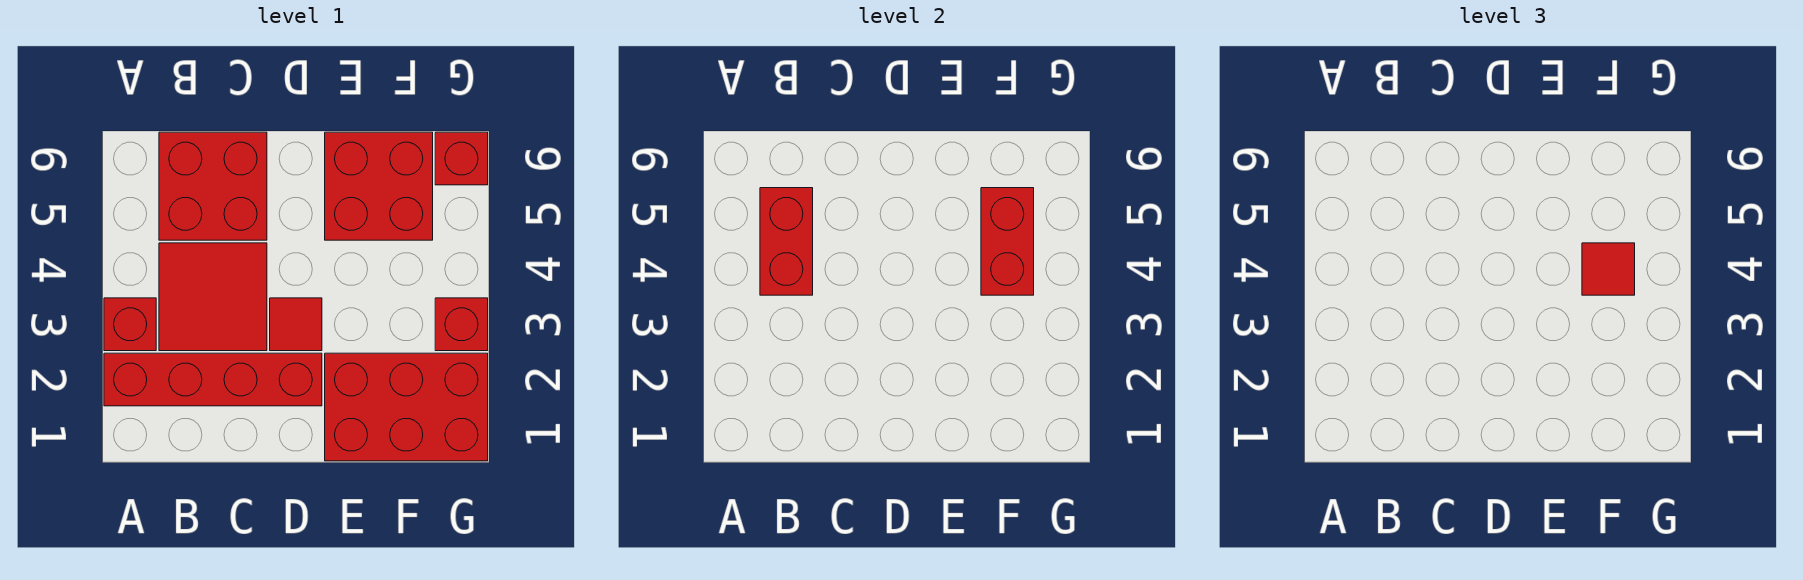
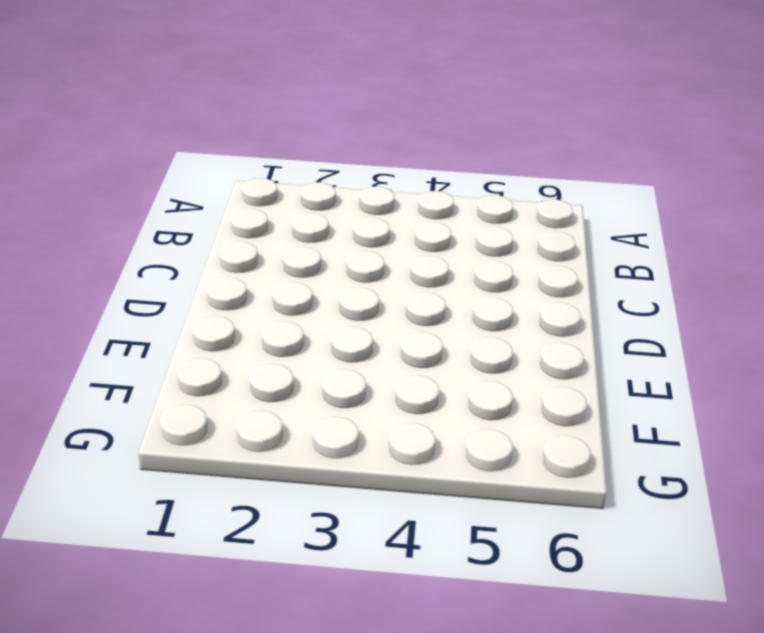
none -> red brick A2:D2 level 1
none -> red brick A3 level 1
none -> red tile B3:C4 level 1

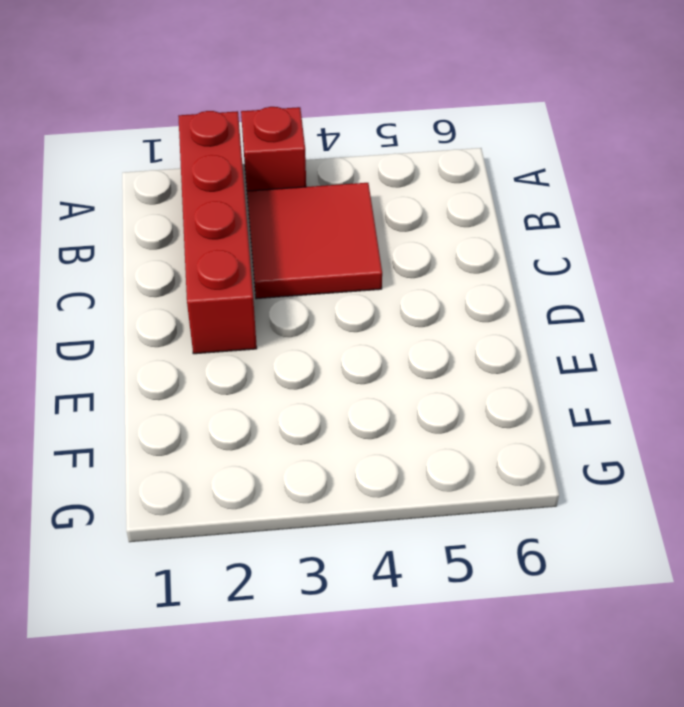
none -> red brick B5:C6 level 1
none -> red tile D3 level 1
none -> red brick E1:G2 level 1

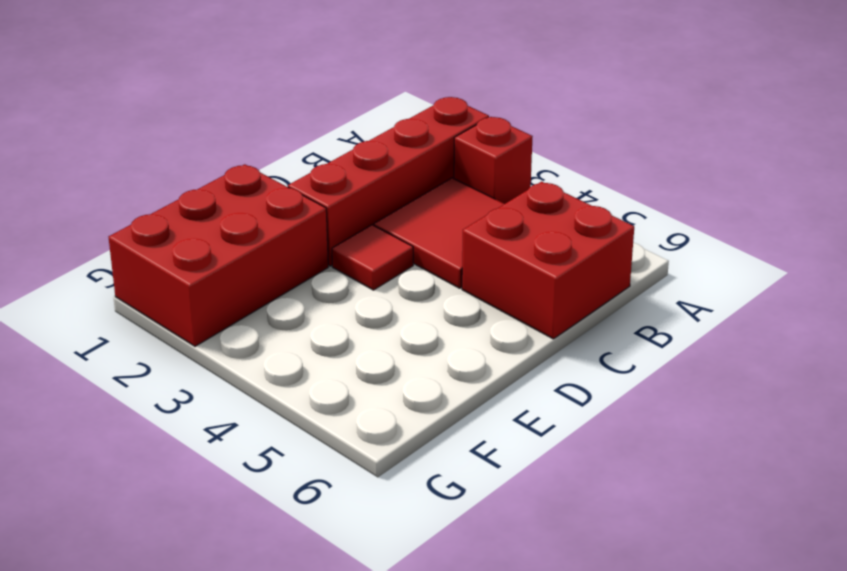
none -> red brick E5:F6 level 1
none -> red brick G3 level 1
none -> red brick G6 level 1

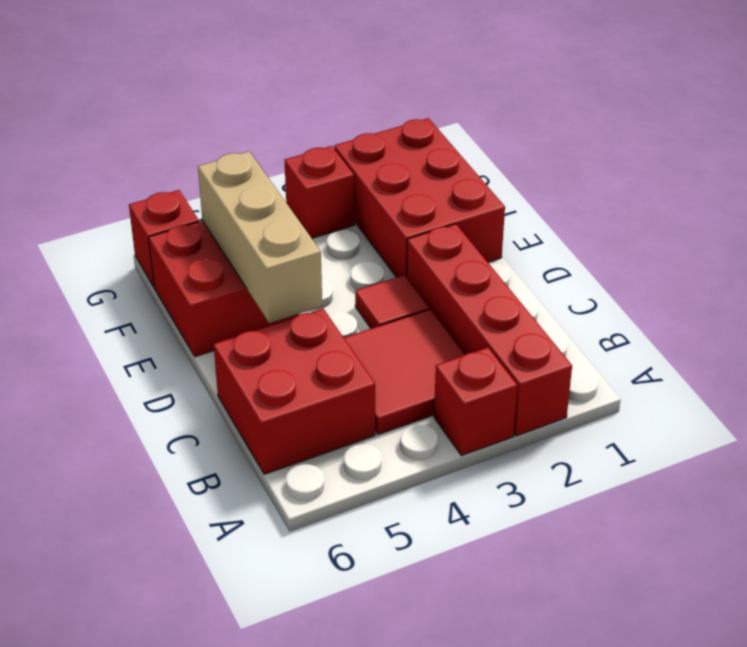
tan brick D5:F5 level 2 -> red brick F4:F5 level 2
none -> red brick B4:B5 level 2
none -> red tile F4 level 3

